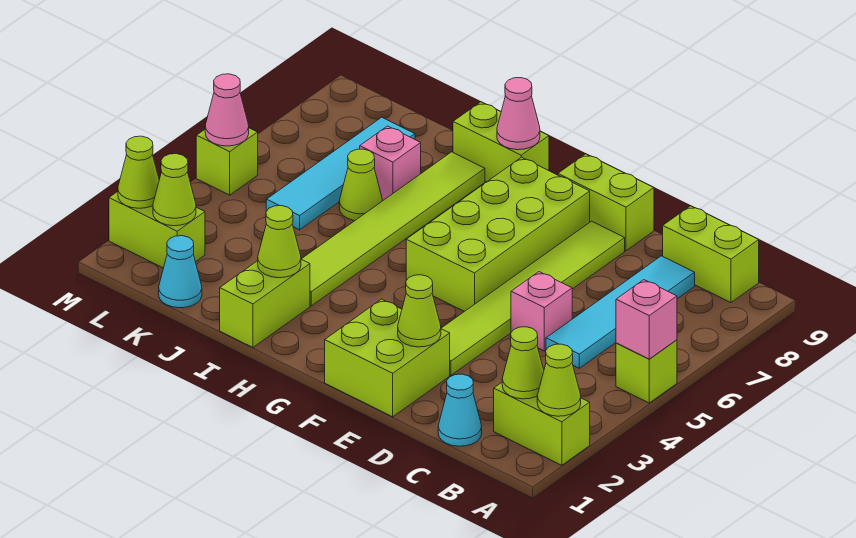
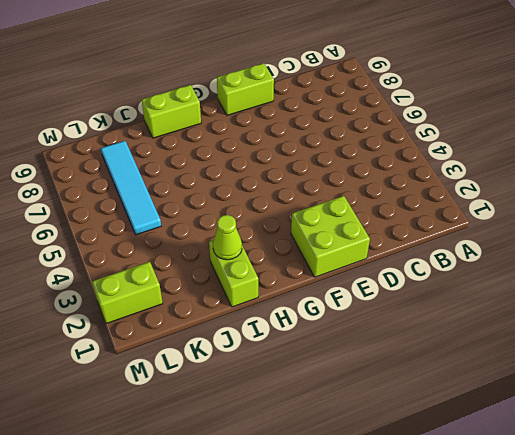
none -> lime brick A2:B2 level 1
none -> lime brick A5 level 1
none -> lime brick B9:C9 level 1

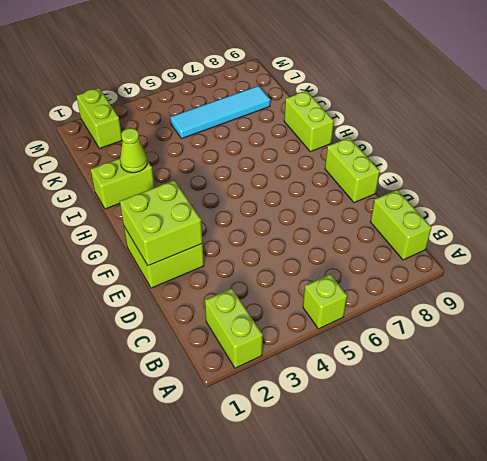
lime brick E1:F2 level 2 -> lime cone E2 level 2
none -> cyan cone C1 level 1
none -> cyan tile C5:C8 level 1
none -> pink brick D5 level 1

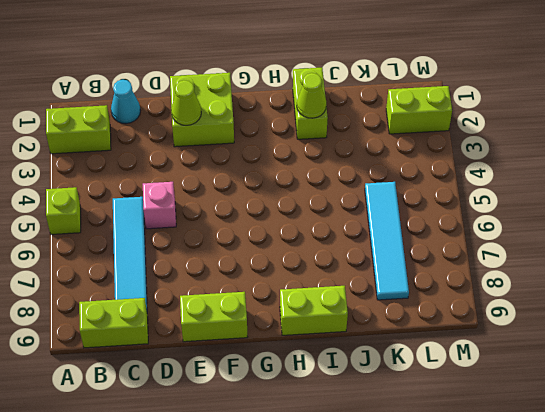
none -> lime tile E3:E8 level 1
none -> lime brick F5:G8 level 1
none -> lime tile I3:I8 level 1

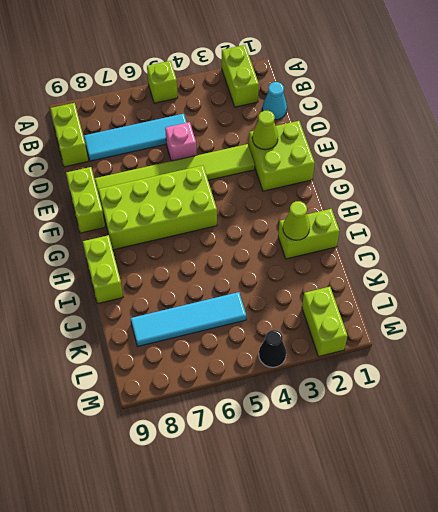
black cone M4 level 1 -> none
none -> lime tile I3:I8 level 1
none -> lime cone J6 level 1
none -> pink brick J7 level 1

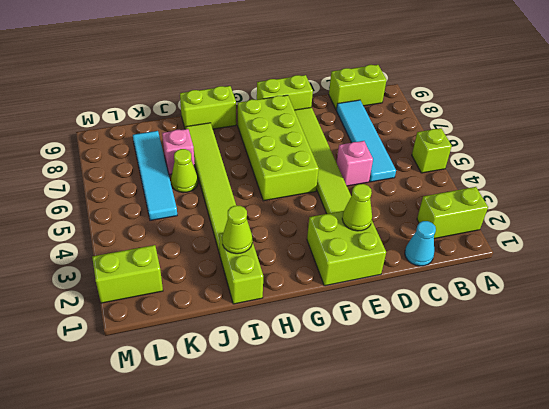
none -> cyan cone K1 level 1
none -> lime brick M5 level 1
none -> lime cone A2 level 2

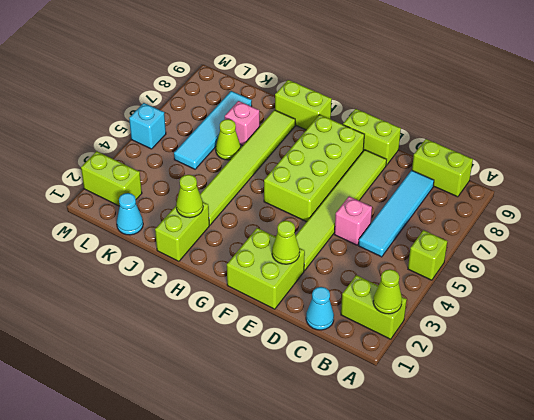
cyan brick M5 level 1 -> lime brick M5 level 1
none -> pink brick A5 level 2
none -> lime cone B2 level 2
none -> pink cone H9 level 2

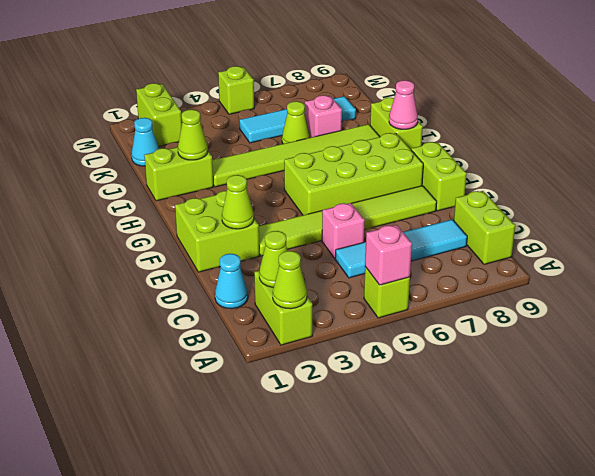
none -> lime cone L2 level 2
none -> lime cone M2 level 2
none -> pink cone M5 level 2

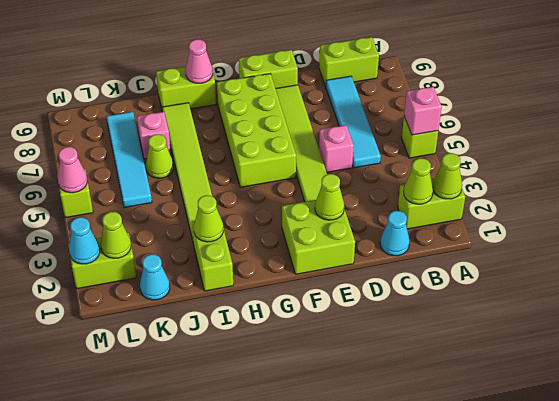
cyan cone M2 level 2 -> lime cone M2 level 2

